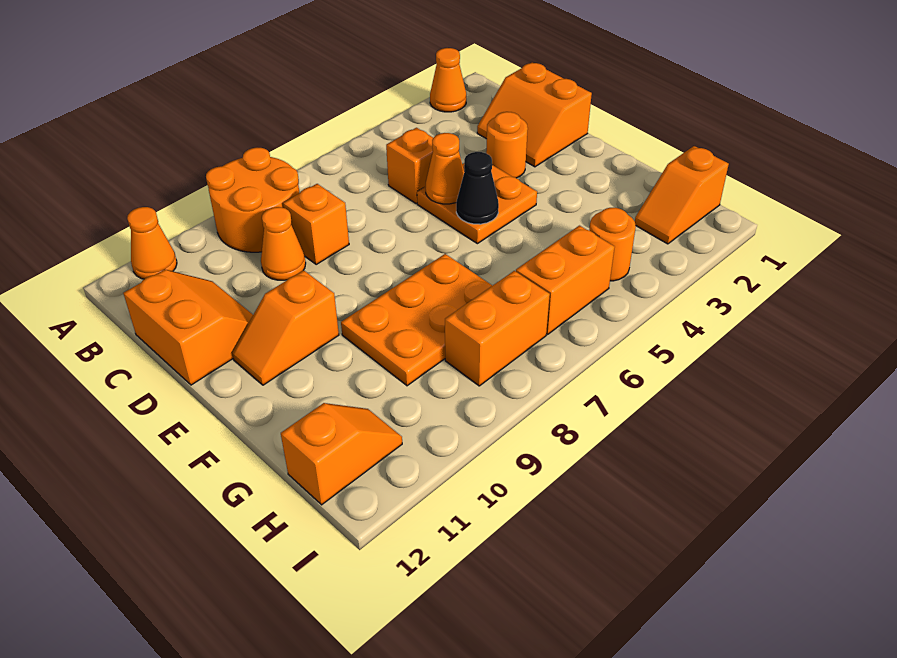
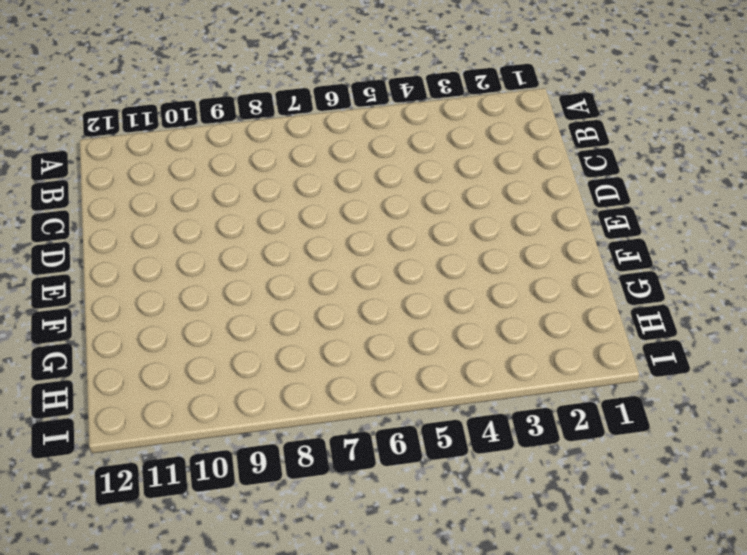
none -> orange cone A2 level 1
none -> orange round brick A8:B9 level 1
none -> orange cone A11 level 1

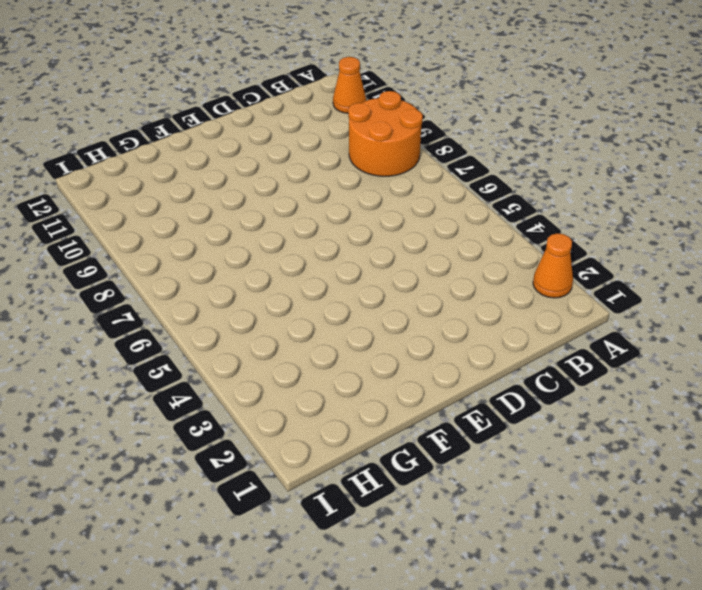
none -> orange slope C1:D2 level 1 top 1
none -> orange brick C5 level 1
none -> orange brick C8 level 1

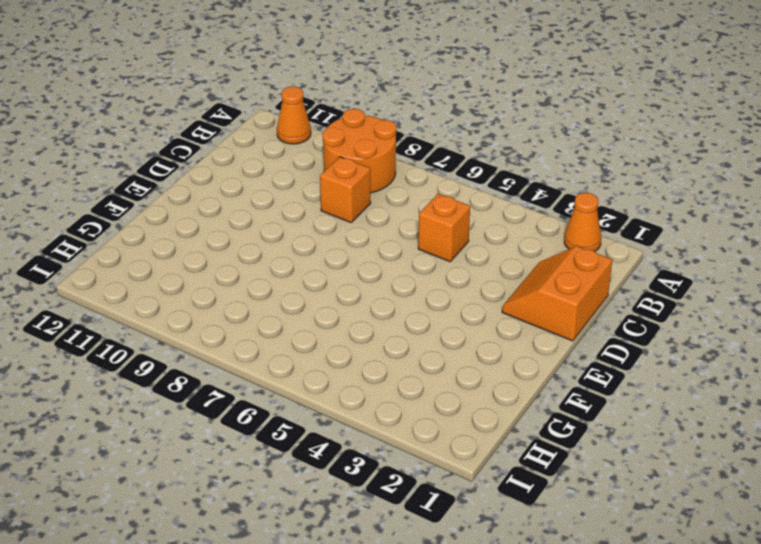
none -> orange cone C9 level 1
none -> orange slope C11:D12 level 1 top 12
none -> orange round brick D3 level 1

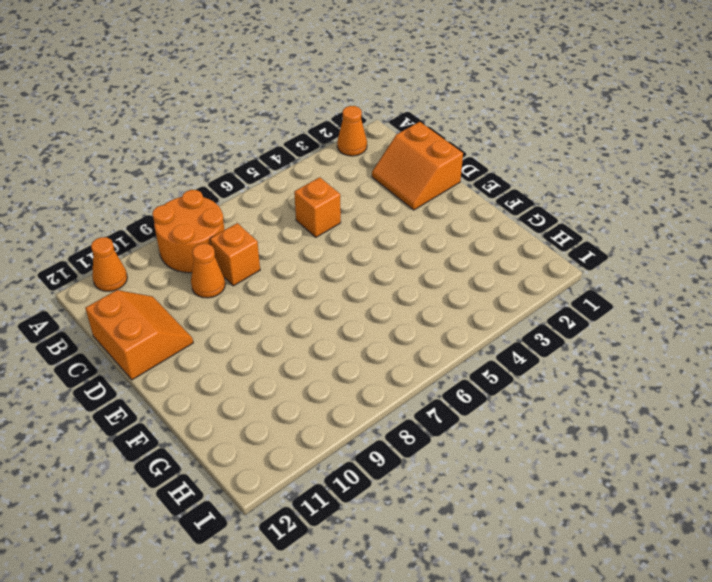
none -> orange round brick D3 level 1
none -> orange plate D4:E5 level 1
none -> orange slope E10:E11 level 1 top 10

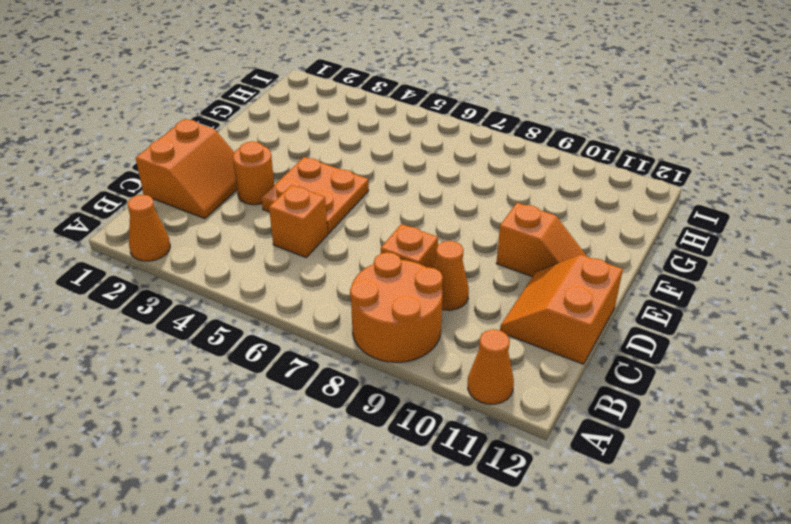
none -> orange plate F7:G9 level 1
none -> orange slope H1:H2 level 1 top 1
none -> orange round brick H4 level 1

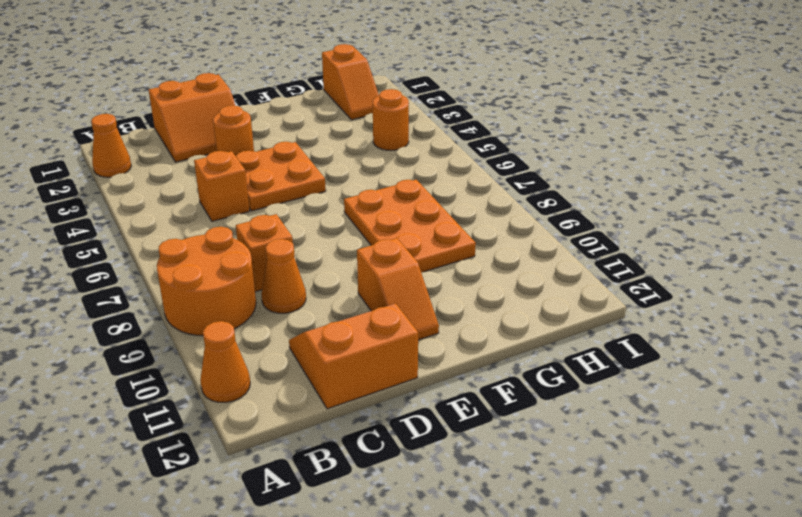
none -> orange brick H5:H6 level 1
none -> orange brick H7:H8 level 1
none -> orange slope H11:H12 level 1 top 12

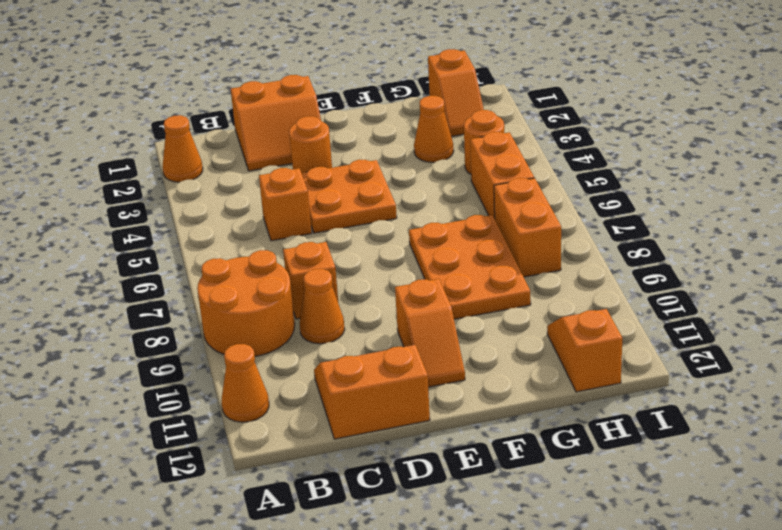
orange cone G3 level 1 -> orange cone D5 level 2
none -> black cone E5 level 2

